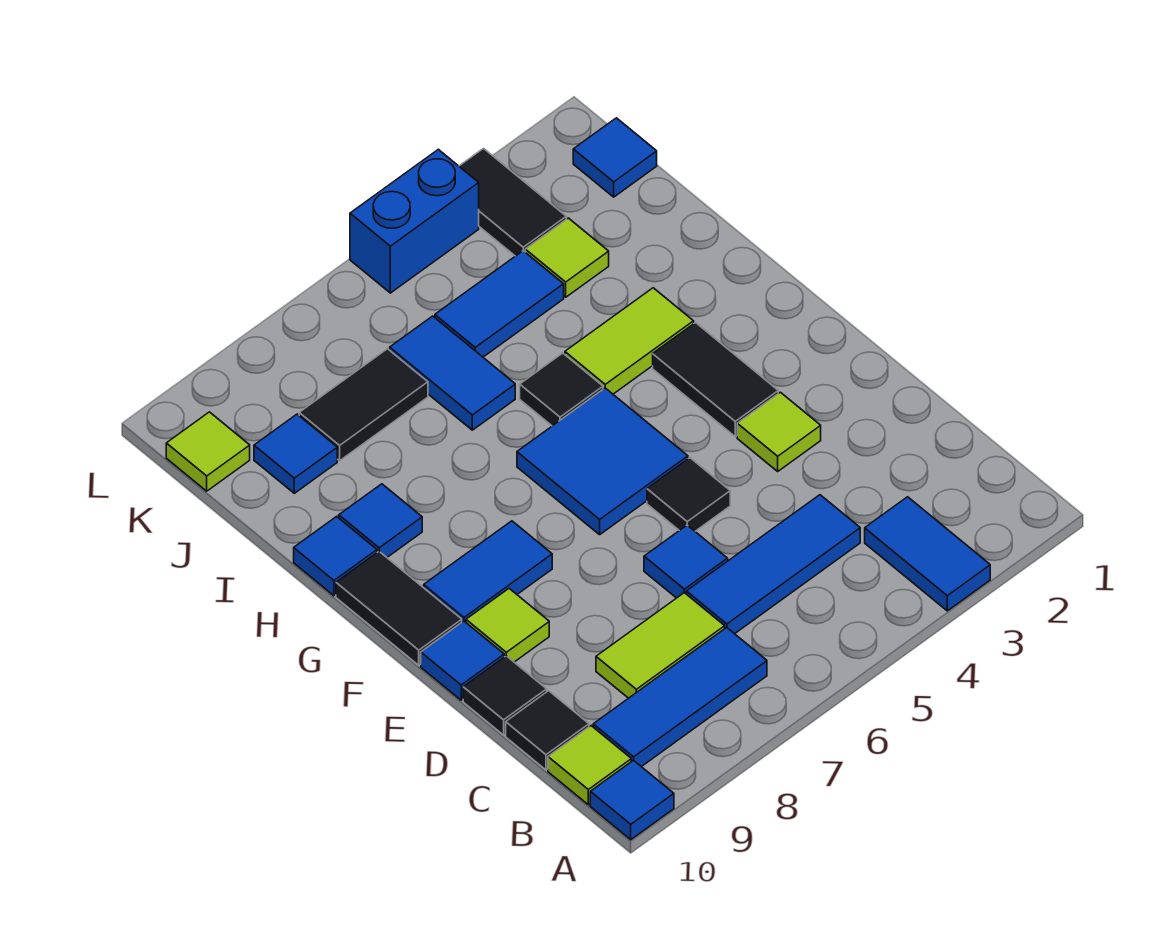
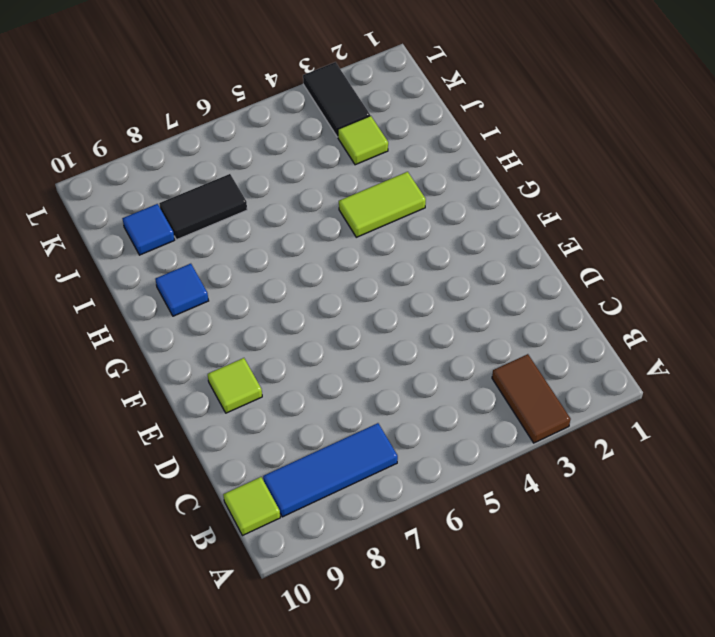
brown tile A3:B3 level 1 -> blue tile A3:B3 level 1
none -> blue tile A10 level 1
none -> blue tile C4:C6 level 1
none -> lime tile C7:C8 level 1
none -> black tile C10 level 1

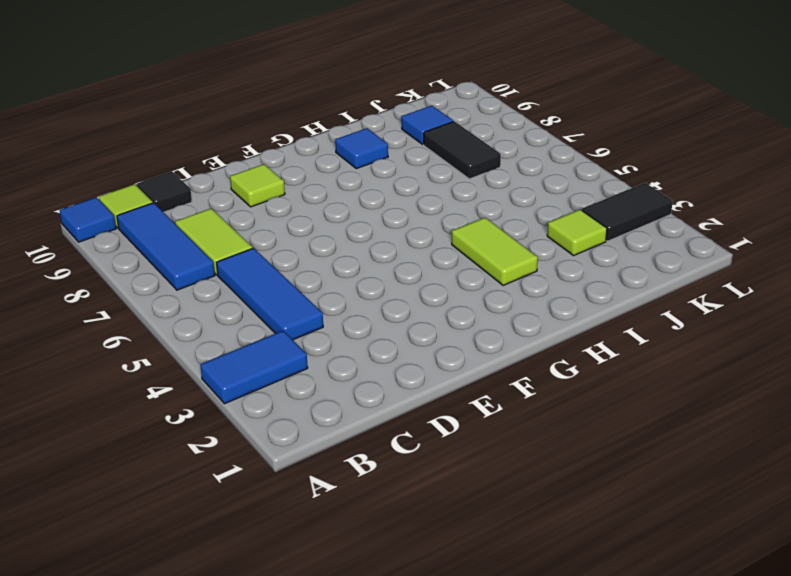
none -> blue tile D6 level 1
none -> black tile D10 level 1
none -> lime tile E3 level 1
none -> black tile E5 level 1

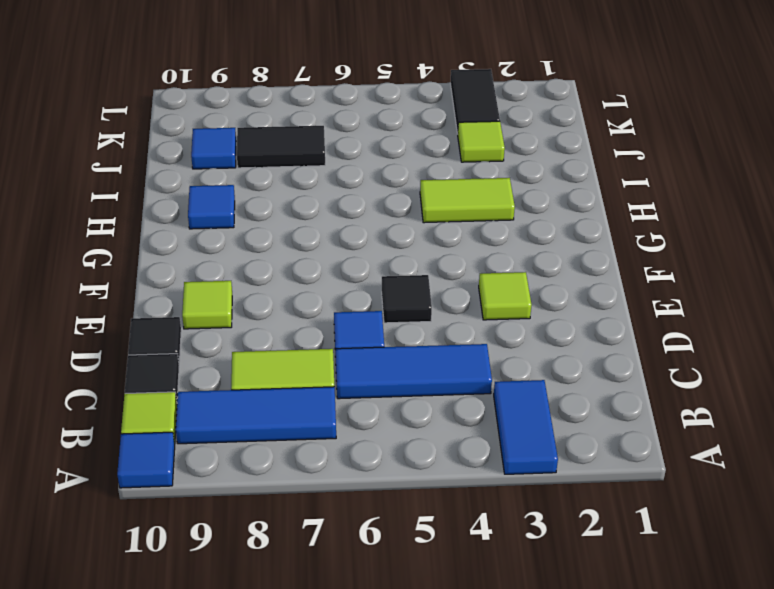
none -> blue tile E10 level 1
none -> black tile F3:G3 level 1
none -> blue tile F5:G6 level 1
none -> blue tile F8:F9 level 1

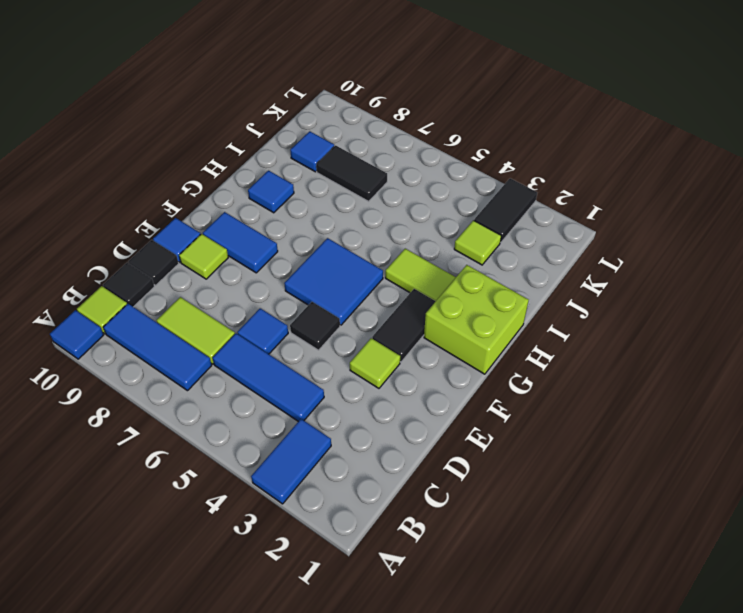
lime brick G1:H2 level 1 -> none
none -> black tile F10:G10 level 1
none -> black tile H5 level 1
none -> blue tile H10 level 1
none -> blue tile I6:J6 level 1

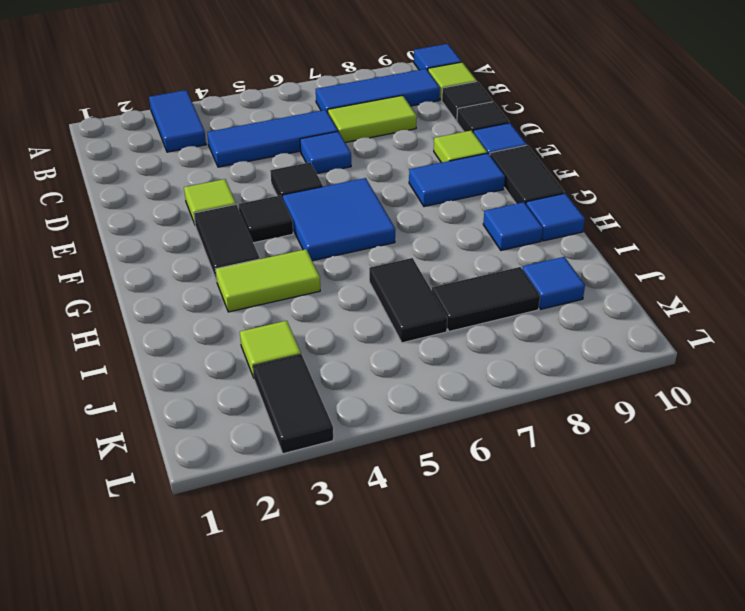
black tile F4 level 1 -> black tile H5 level 1
black tile I6:J6 level 1 -> blue tile I6:J6 level 1
none -> blue tile J4:J5 level 1
none -> blue tile K1 level 1
none -> lime tile K10 level 1
none -> blue brick L4:L5 level 1

